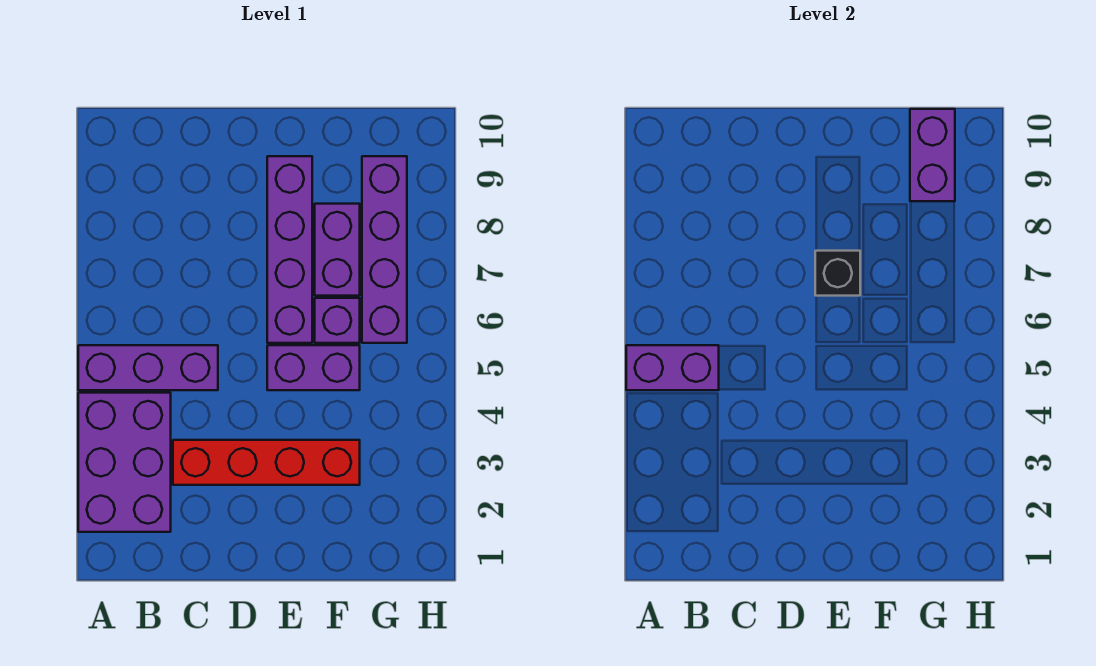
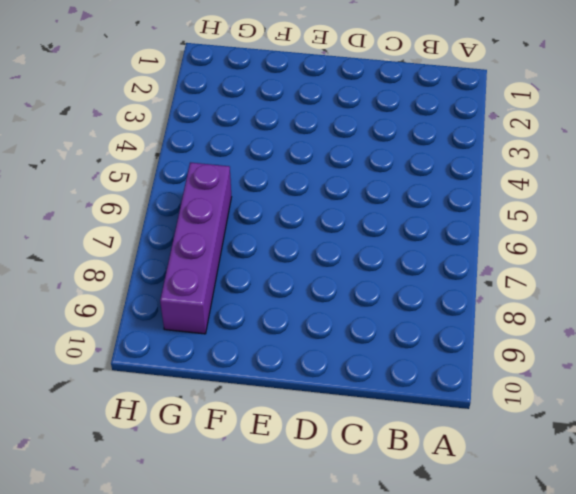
none -> purple brick A2:B4 level 1
none -> purple brick A5:C5 level 1

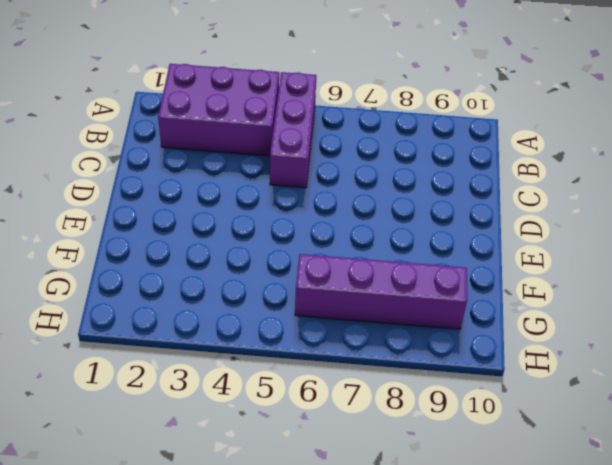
none -> red brick C3:F3 level 1
none -> purple brick E5:F5 level 1

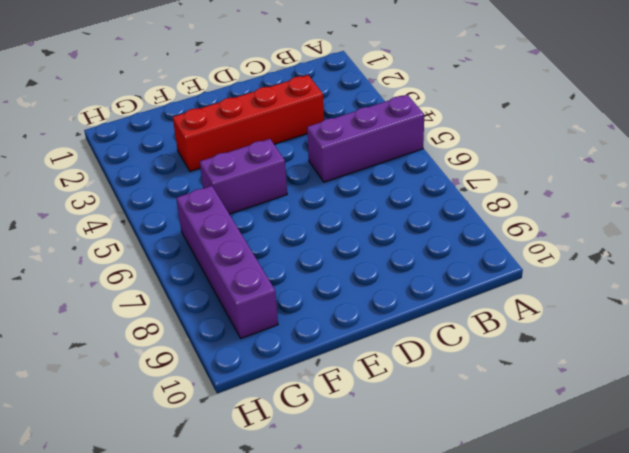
none -> purple brick A2:B4 level 1
none -> purple brick E6:E9 level 1

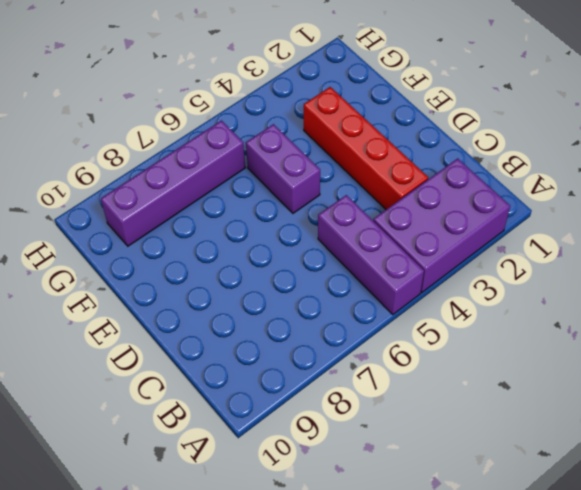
none -> purple brick E6:E9 level 1
none -> purple brick F6 level 1

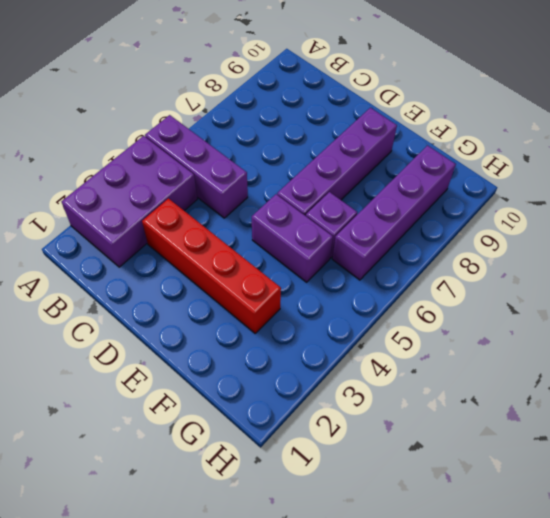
none -> purple brick F7:F8 level 1
none -> purple brick A5:B5 level 2

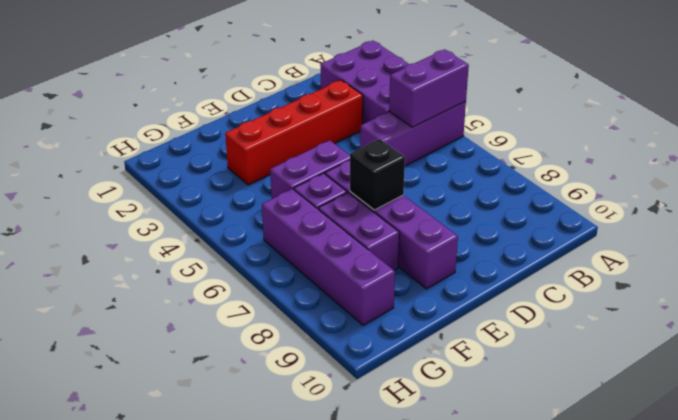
none -> purple brick G9:G10 level 2

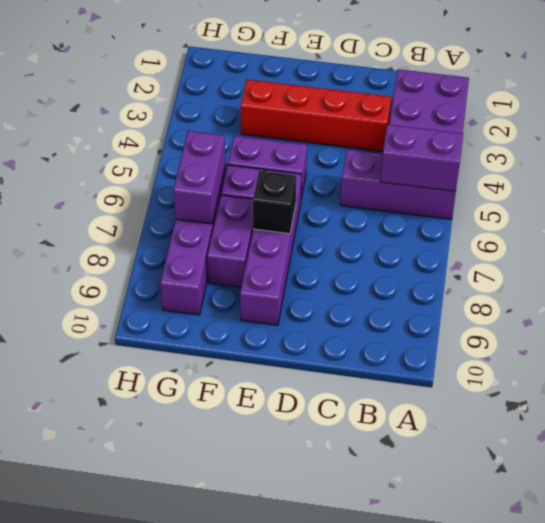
purple brick G6:G7 level 2 -> purple brick G9:G10 level 2

